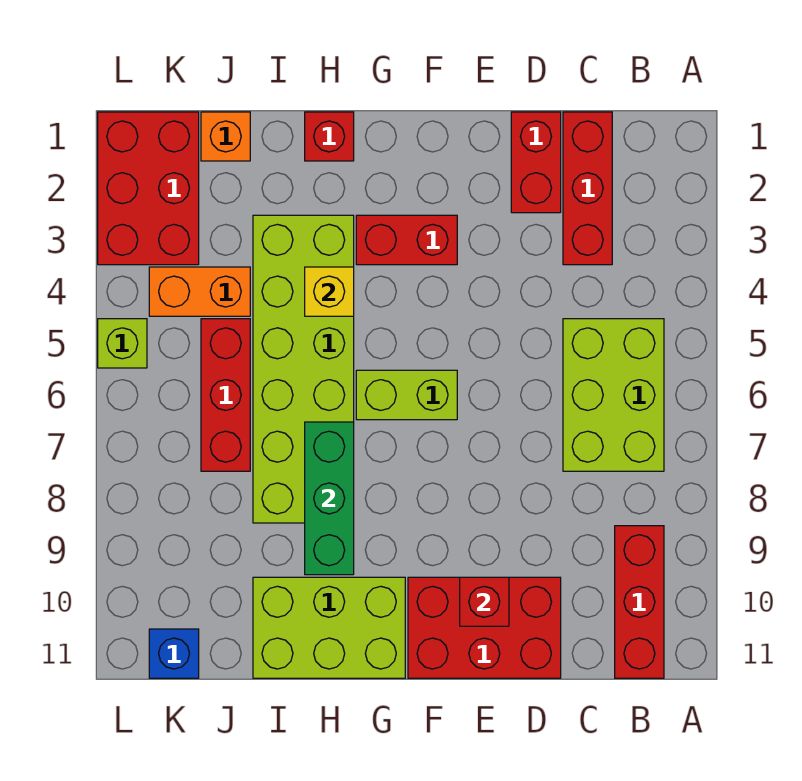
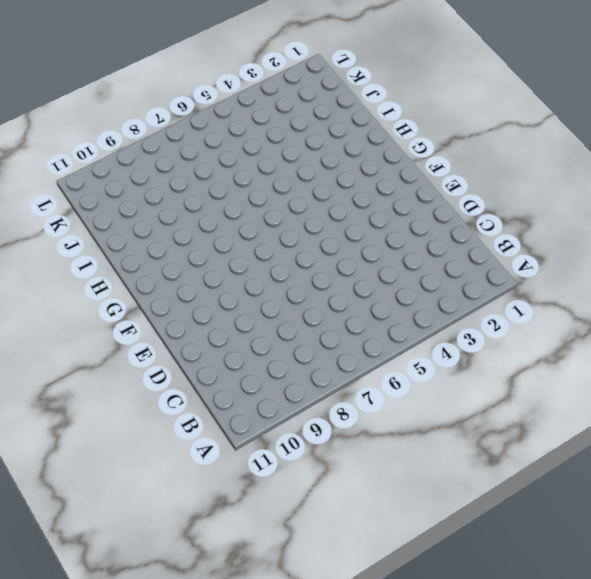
none -> lime brick B5:C7 level 1
none -> red brick B9:B11 level 1
none -> red brick C1:C3 level 1

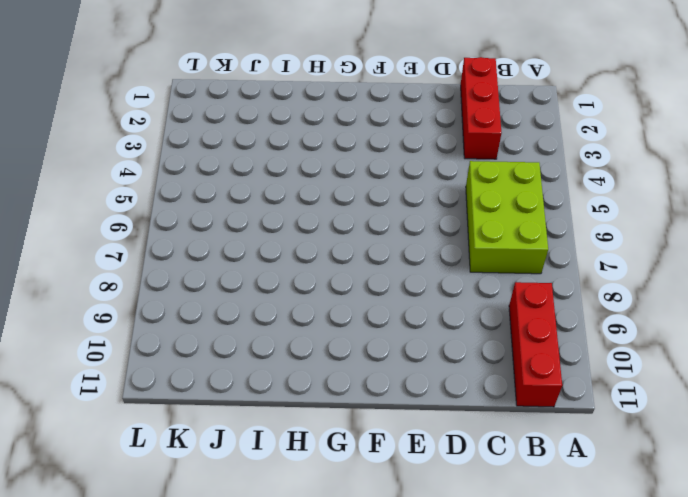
none -> red brick D1:D2 level 1
none -> red brick D10:F11 level 1
none -> red brick F3:G3 level 1

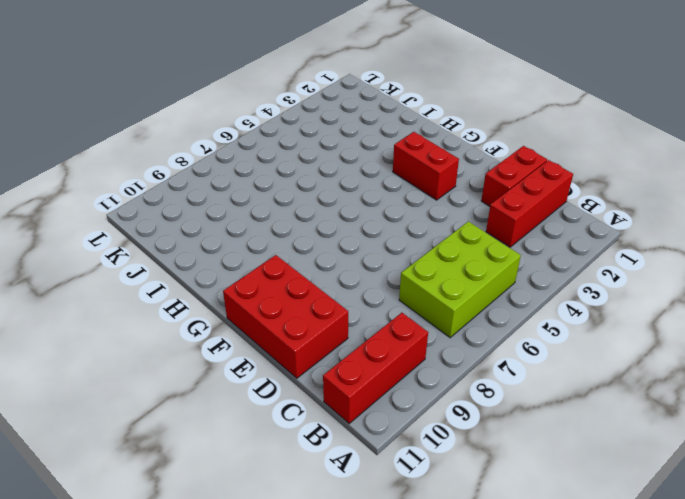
none -> lime brick F6:G6 level 1
none -> lime brick G10:I11 level 1
none -> red brick H1 level 1

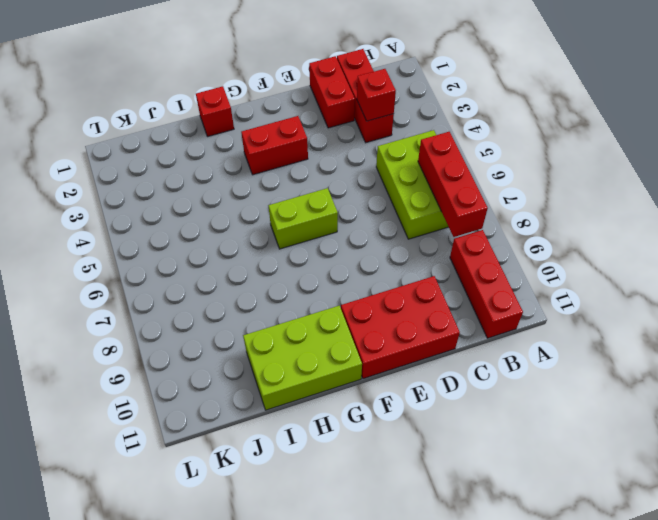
red brick B6:B8 level 2 -> red brick J5:J7 level 1
red brick C3 level 2 -> red brick E10 level 2
none -> lime brick H3:I8 level 1
none -> orange brick J1 level 1
none -> orange brick J4:K4 level 1

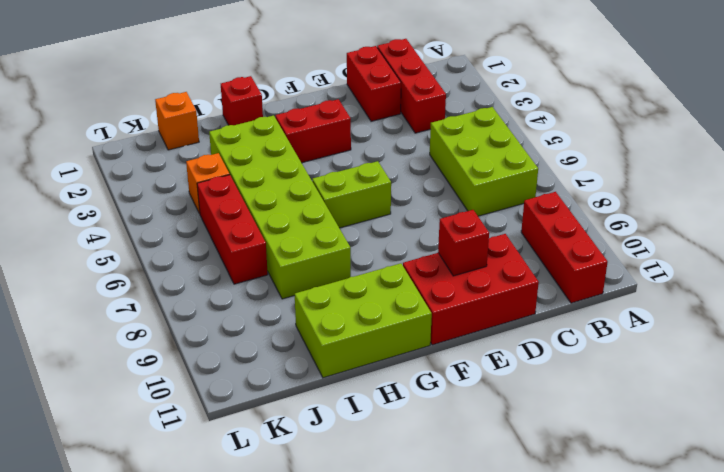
orange brick J4 level 1 -> orange brick J4:K4 level 1
none -> red brick K1:L3 level 1
none -> blue brick K11 level 1
none -> lime brick L5 level 1

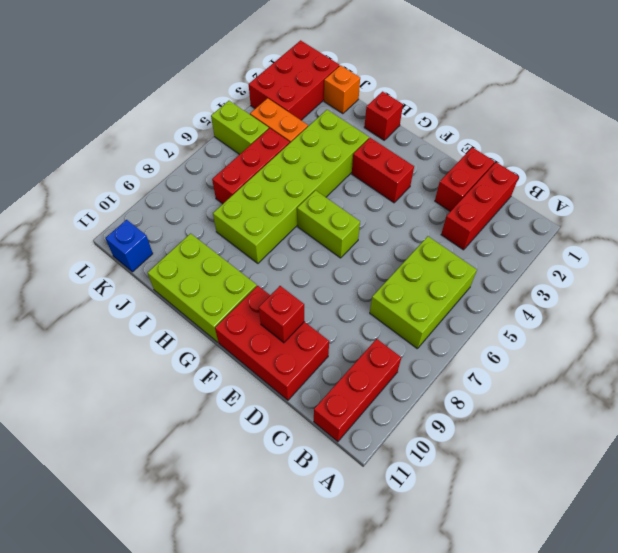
lime brick K5:L5 level 1 -> lime brick L5 level 1
none -> yellow brick H4 level 2
none -> green brick H7:H9 level 2

